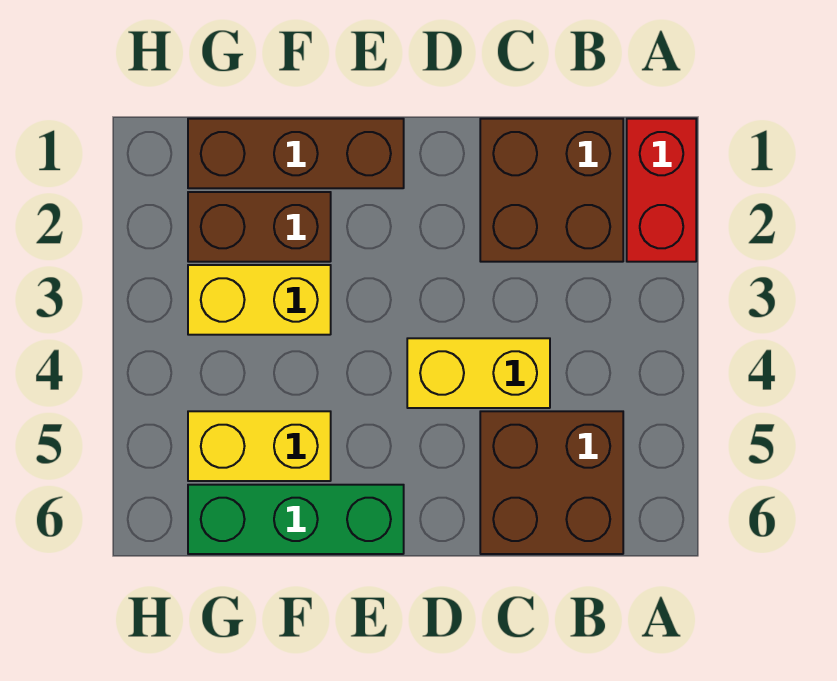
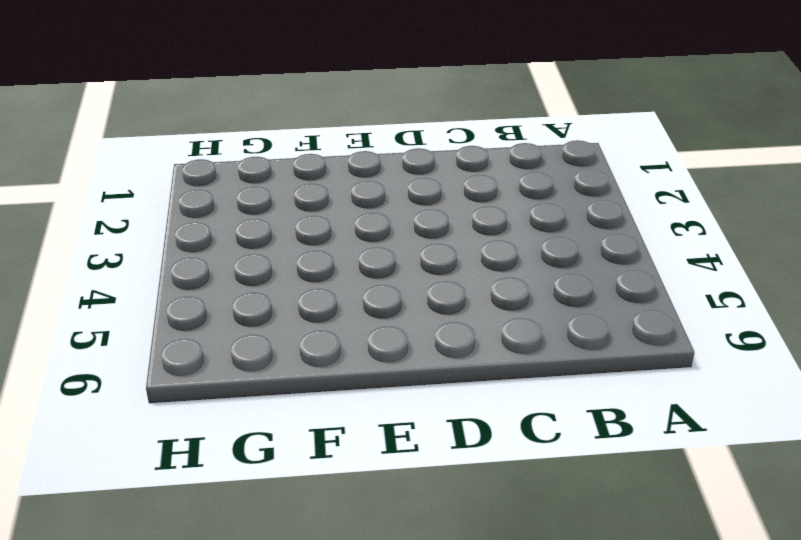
none -> red brick A1:A2 level 1
none -> brown brick B1:C2 level 1

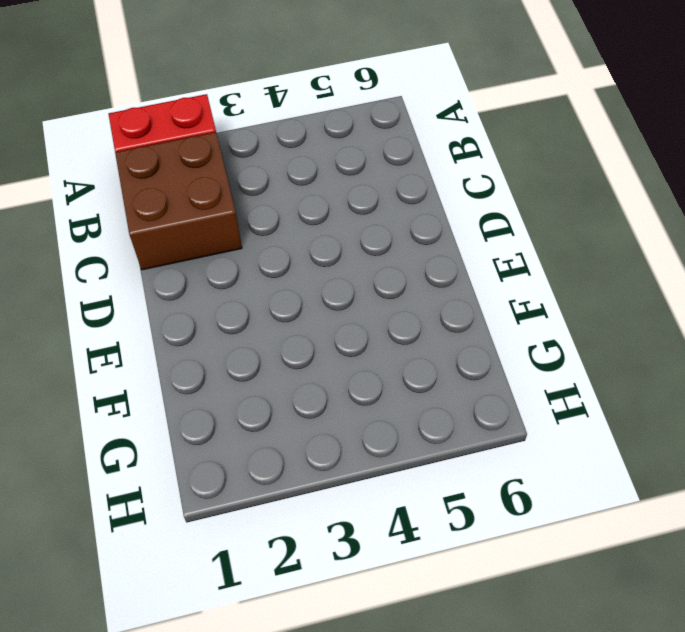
none -> brown brick B5:C6 level 1
none -> yellow brick C4:D4 level 1

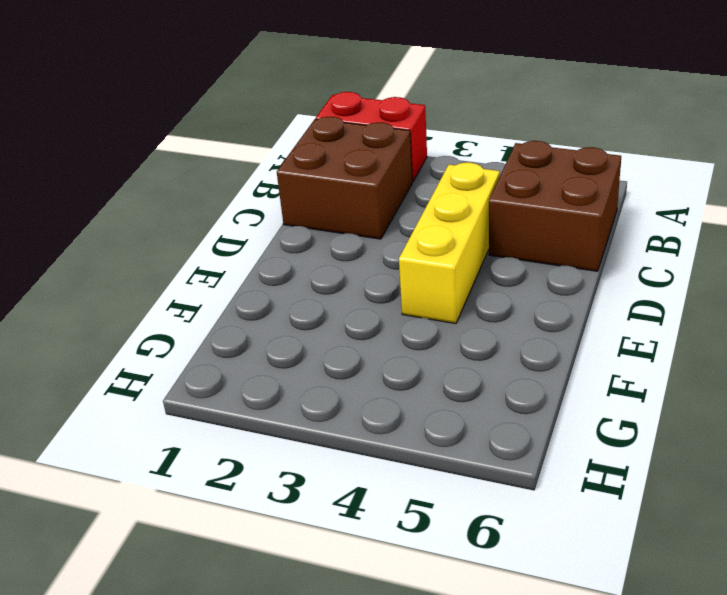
yellow brick C4:E4 level 1 -> yellow brick C4:D4 level 1
none -> brown brick E1:G1 level 1
none -> green brick E6:G6 level 1

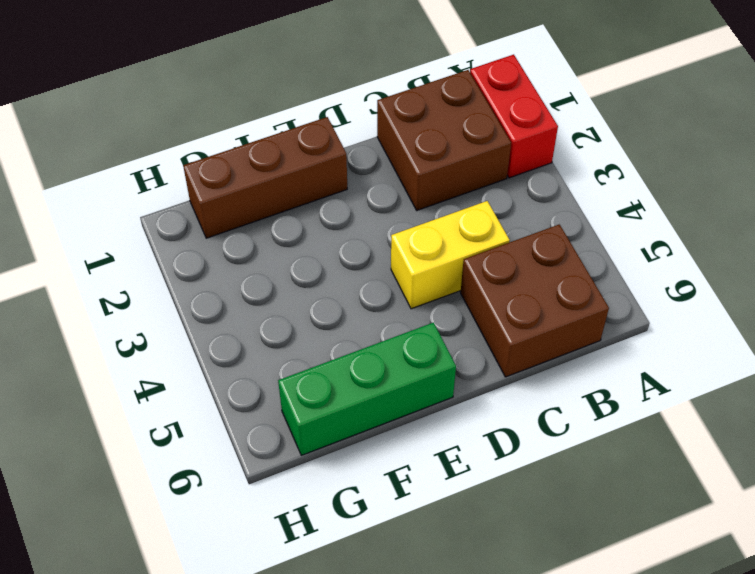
none -> brown brick F2:G2 level 1
none -> yellow brick F3:G3 level 1

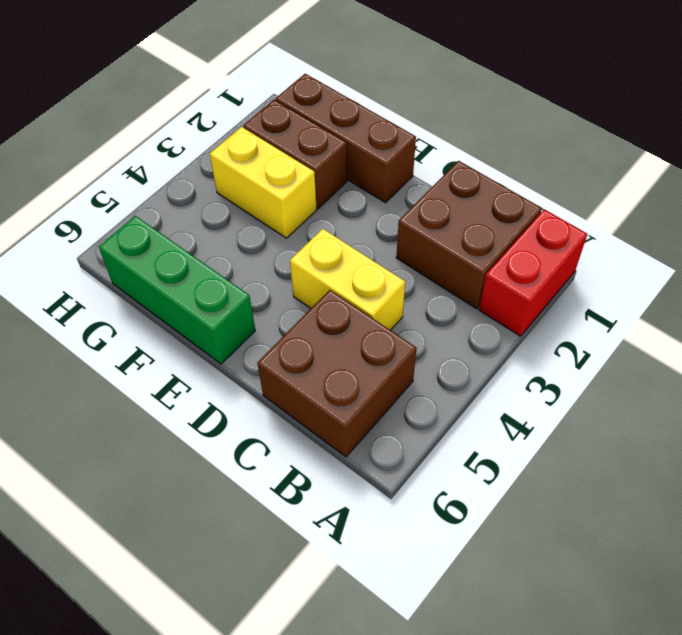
none -> yellow brick F5:G5 level 1

